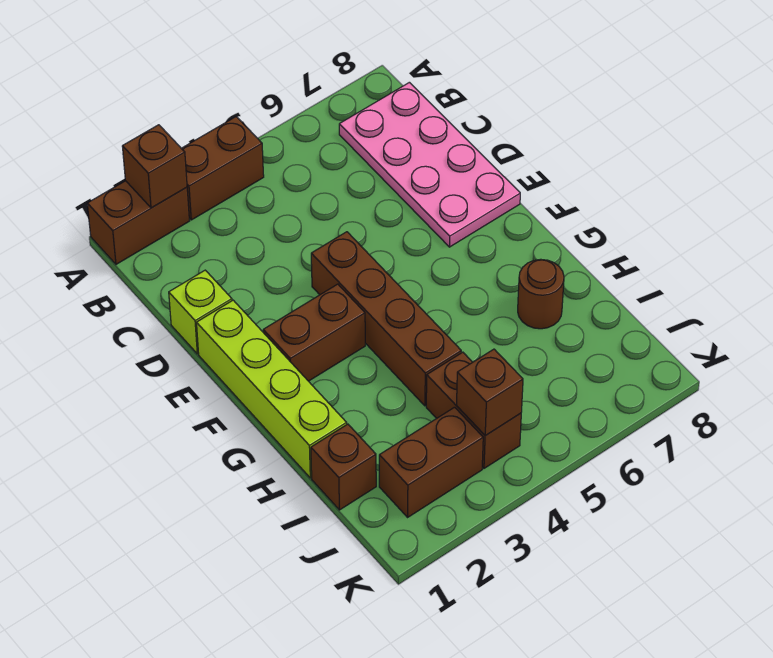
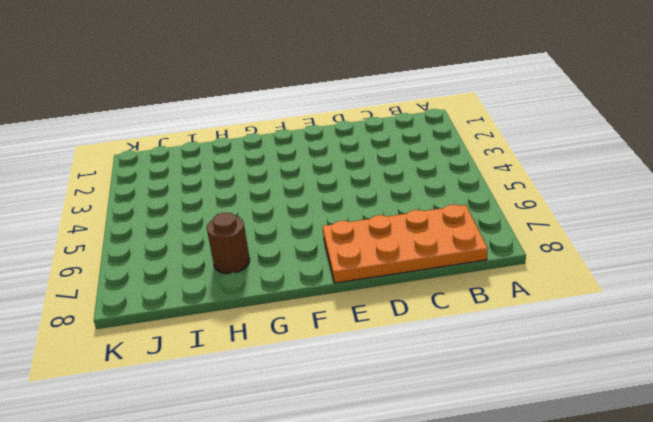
orange plate B7:E8 level 1 -> pink plate B7:E8 level 1
none -> brown brick A1:A2 level 1
none -> brown brick A3:A4 level 1
none -> lime brick D1 level 1

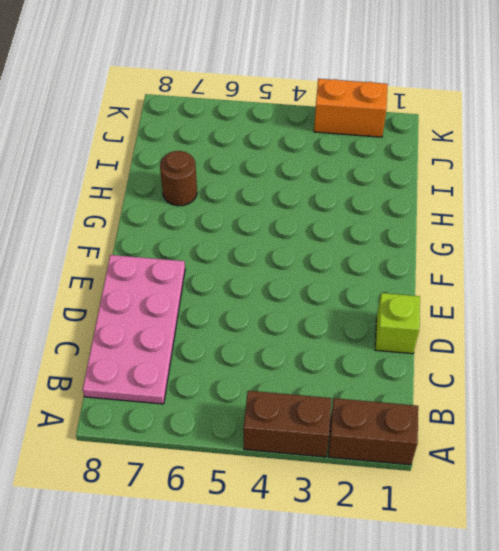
orange brick K2:K3 level 1 -> none
none -> lime brick E1:H1 level 1
none -> brown brick E4:H4 level 1
none -> brown brick F2:F3 level 1

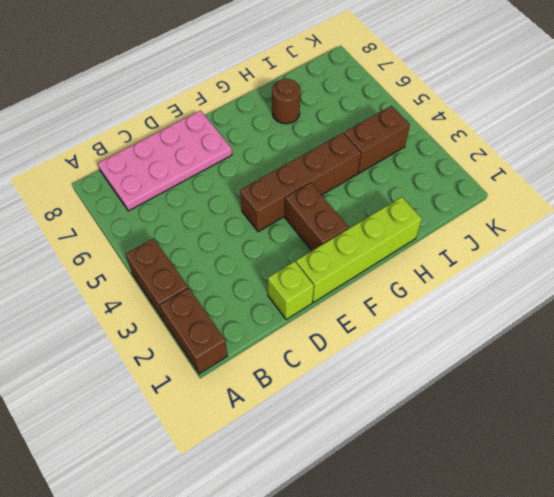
none -> brown brick I1 level 1
none -> brown brick J2:J3 level 1
none -> brown brick A2 level 2

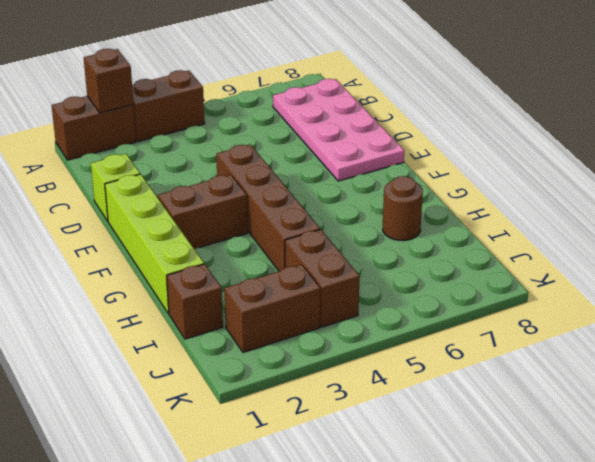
none -> brown brick J4 level 2

